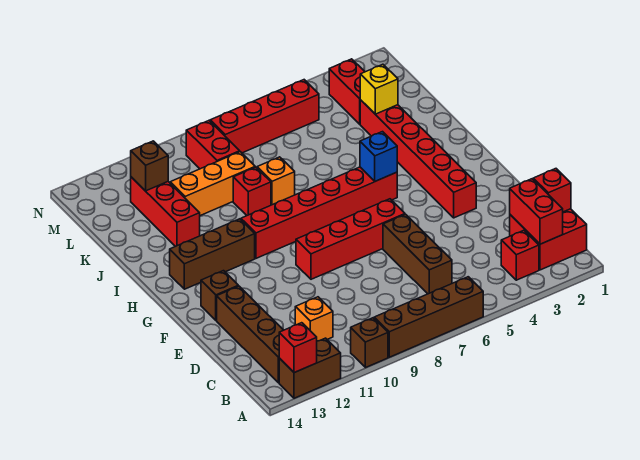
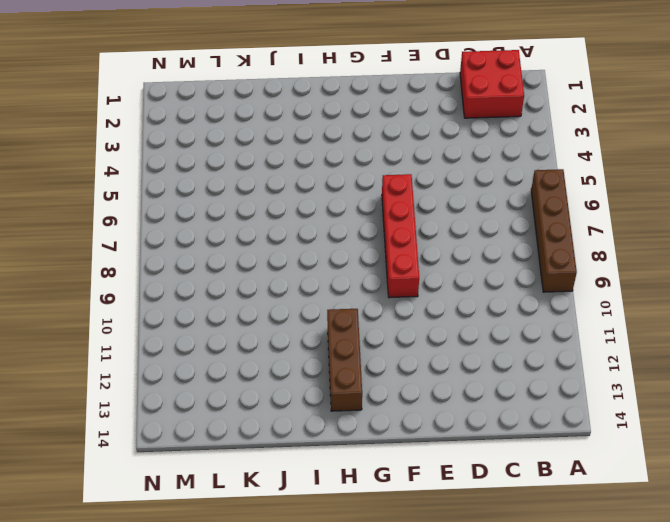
none -> brown brick A10 level 1
none -> brown brick A12:A13 level 1
none -> red brick B3 level 1

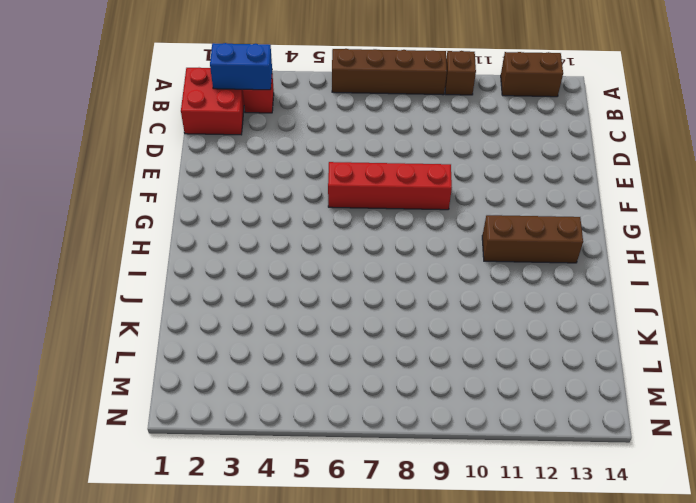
blue brick B2:B3 level 2 -> red brick B2:C2 level 2
none -> brown brick B13:E13 level 1
none -> brown brick C6:E6 level 1
none -> orange brick C11 level 1

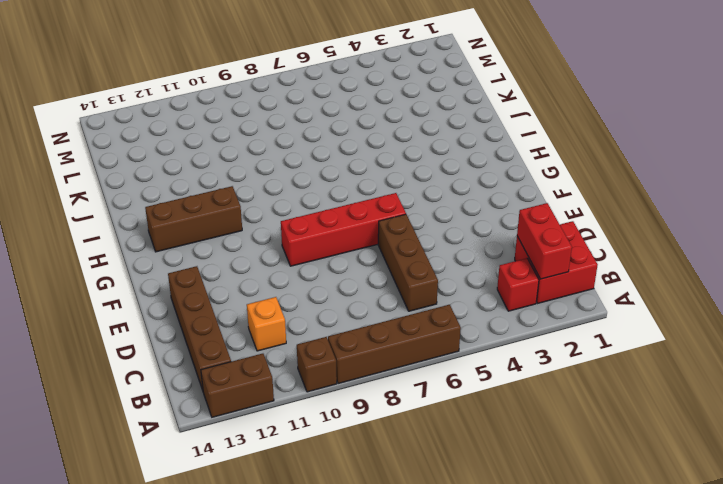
none -> red brick F3:K3 level 1
none -> brown brick F13 level 1
none -> red brick H5:H10 level 1

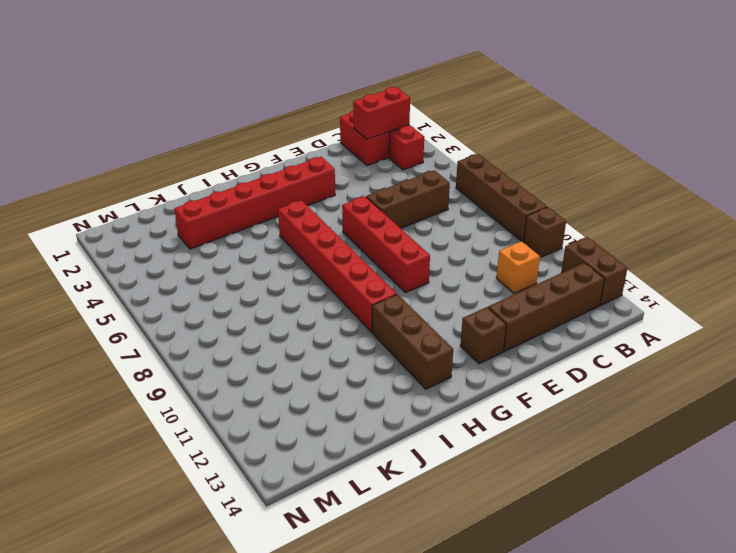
none -> orange brick J8 level 1
none -> red brick J9 level 1
none -> red brick J12:L12 level 1

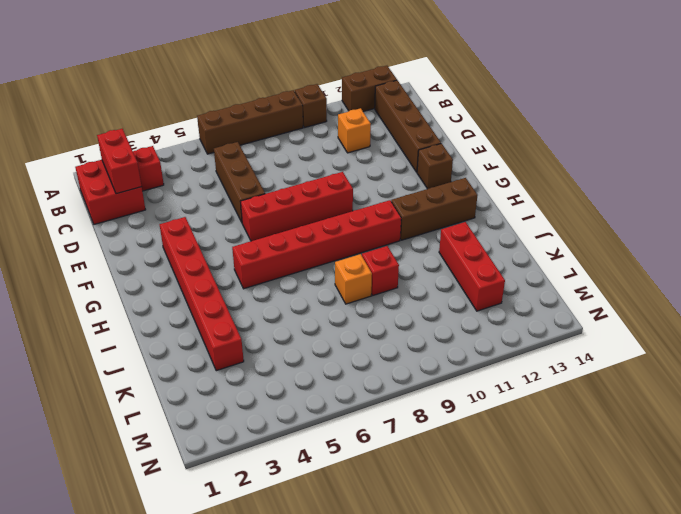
none -> orange brick K9:K11 level 1
none -> red brick L3:M3 level 1
none -> red brick L9:M9 level 1

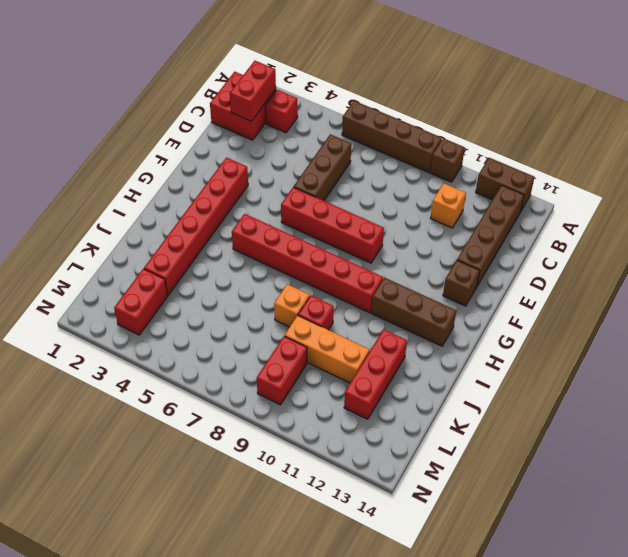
none -> red brick M5:M8 level 1
none -> red brick A13 level 2
none -> red brick C1 level 2

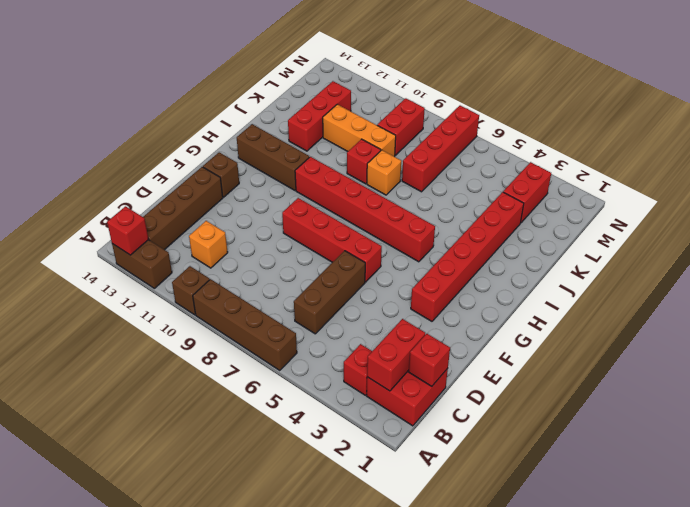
red brick K7:N7 level 1 -> red brick M5:M8 level 1
none -> blue brick H5 level 2
none -> yellow brick K3 level 2
none -> brown brick L12 level 2

